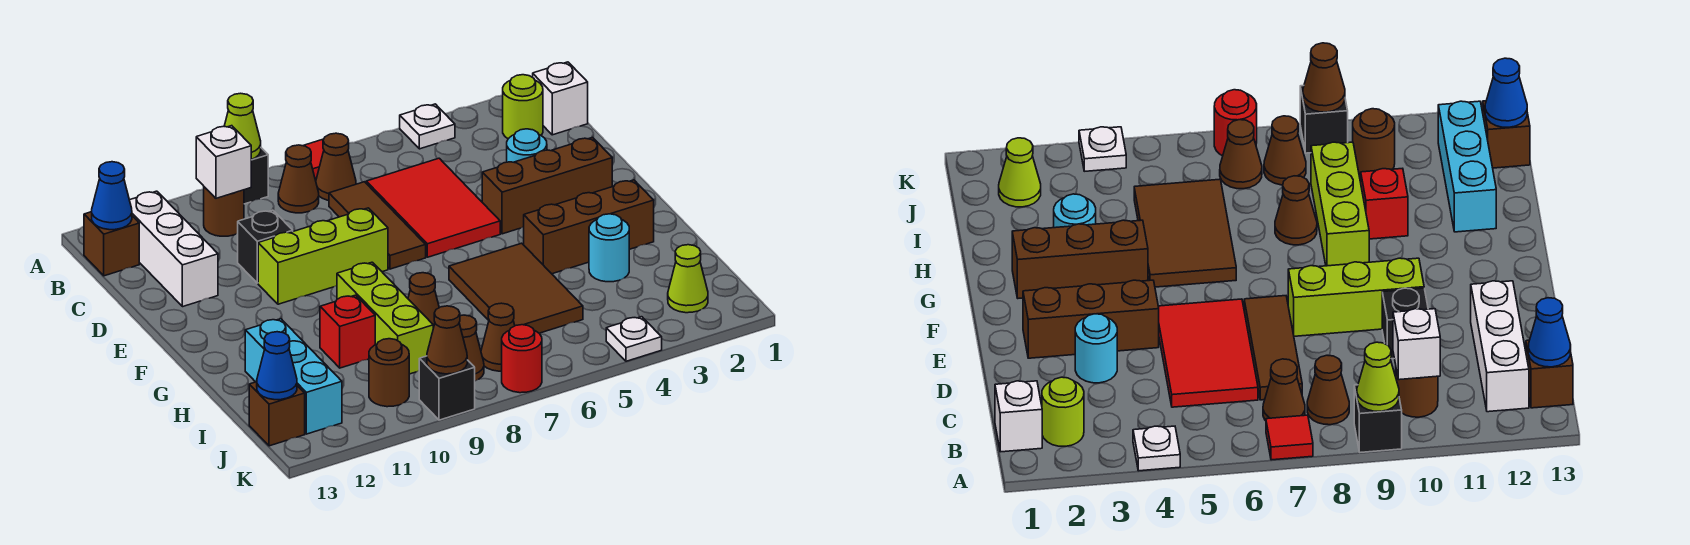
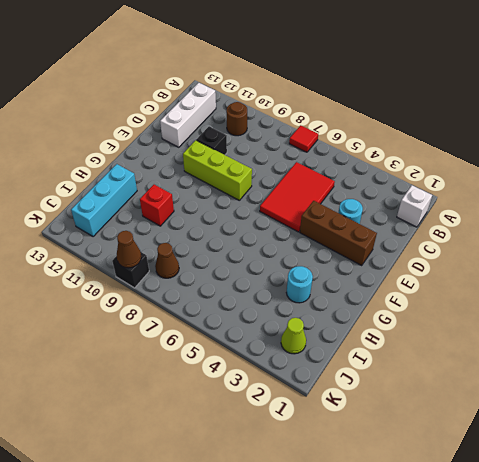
none -> white plate A4 level 1
none -> black brick A9 level 1
none -> lime round brick B2 level 1
none -> brown cone B7 level 1

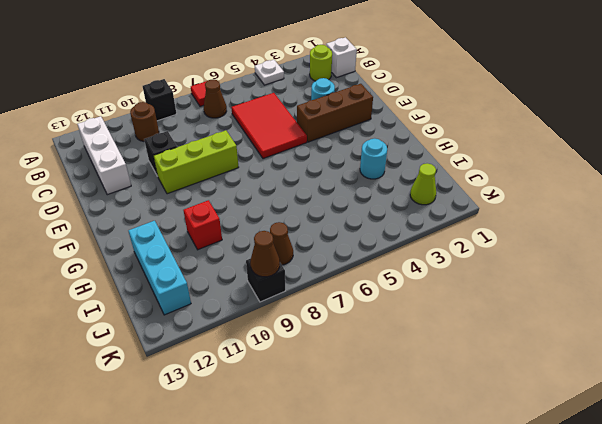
none -> brown cone B8 level 1
none -> brown brick B13 level 1
none -> brown tile C7:E7 level 1
none -> brown brick G2:G4 level 1

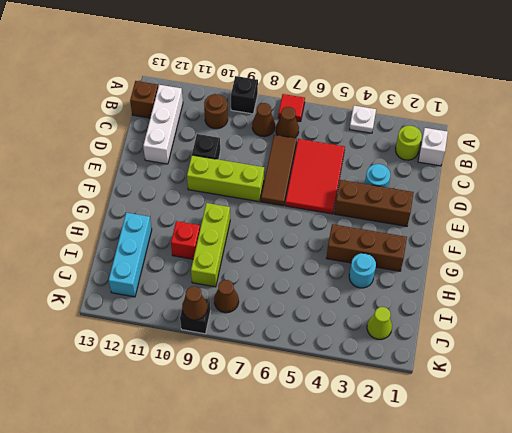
none -> brown tile G5:I6 level 1
none -> brown cone H8 level 1
none -> brown cone J7 level 1
none -> brown round brick J10 level 1

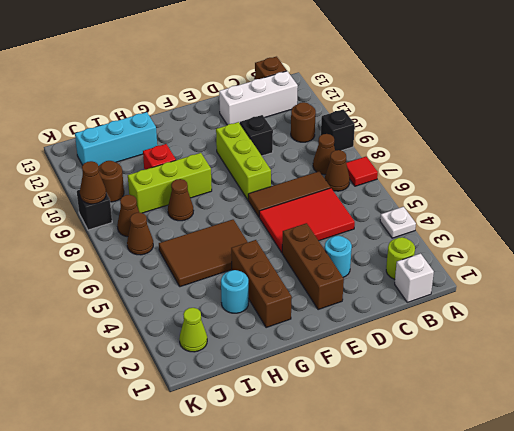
none -> brown brick J13 level 1
none -> white plate K4 level 1
none -> red round brick K7 level 1
none -> lime cone A9 level 2

